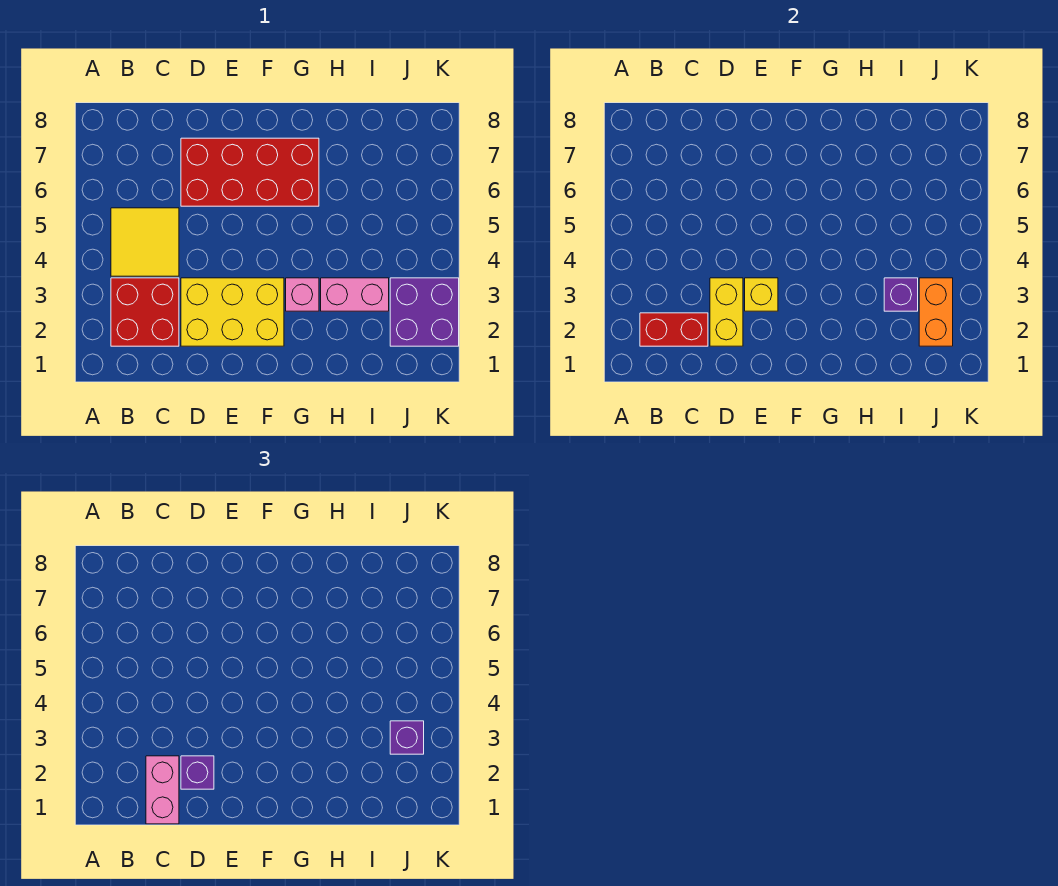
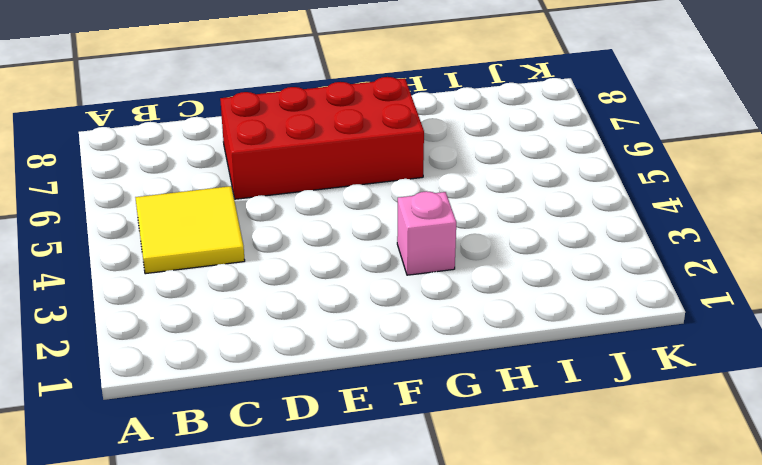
none -> red brick B2:C3 level 1
none -> yellow brick D2:F3 level 1
none -> pink brick H3:I3 level 1

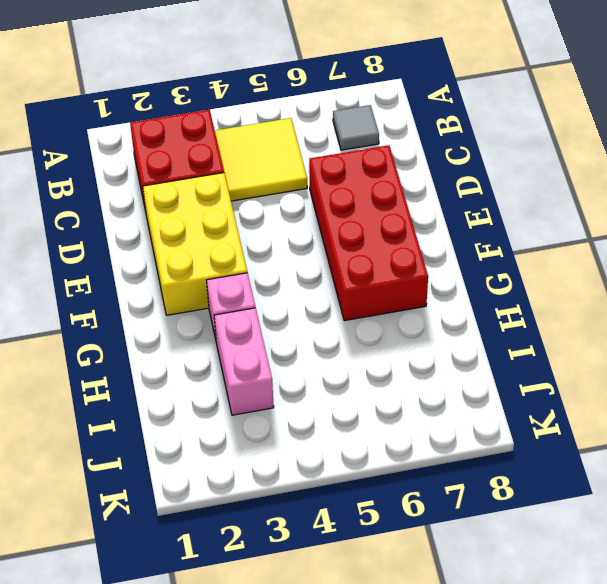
grey tile B7 level 1 -> none
none -> purple brick J2:K3 level 1
none -> red brick B2:C2 level 2
none -> yellow brick D2:D3 level 2

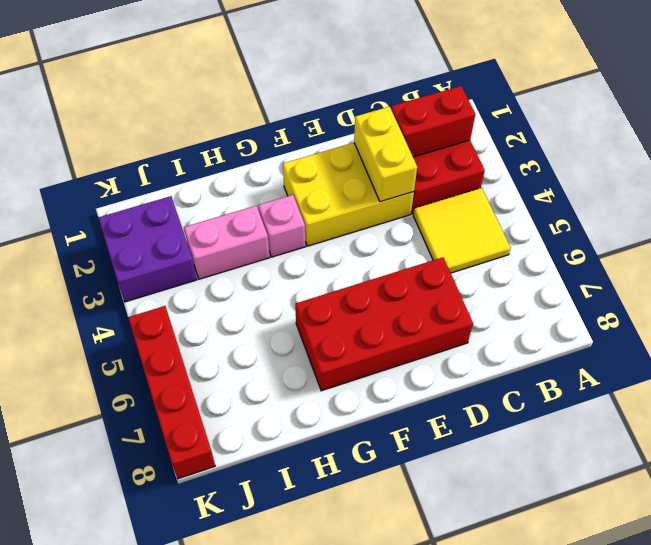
red brick K5:K8 level 1 -> none
none -> yellow brick E3 level 2
none -> purple brick I3 level 2
none -> orange brick J2:J3 level 2

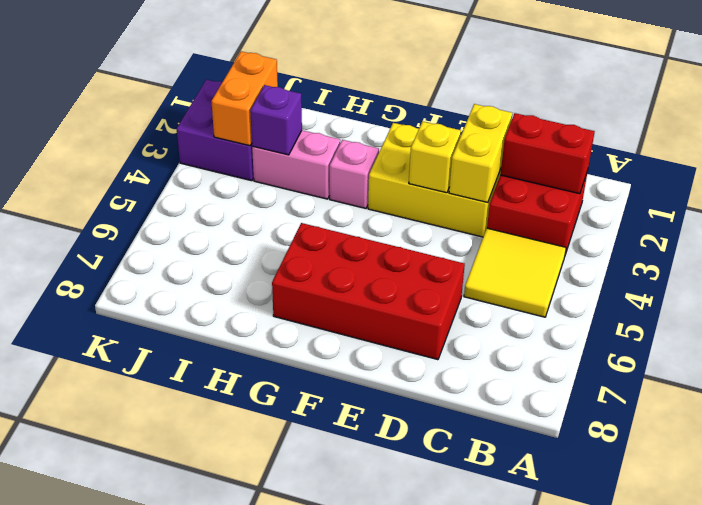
none -> pink brick C1:C2 level 3
none -> purple brick D2 level 3
none -> purple brick J3 level 3

